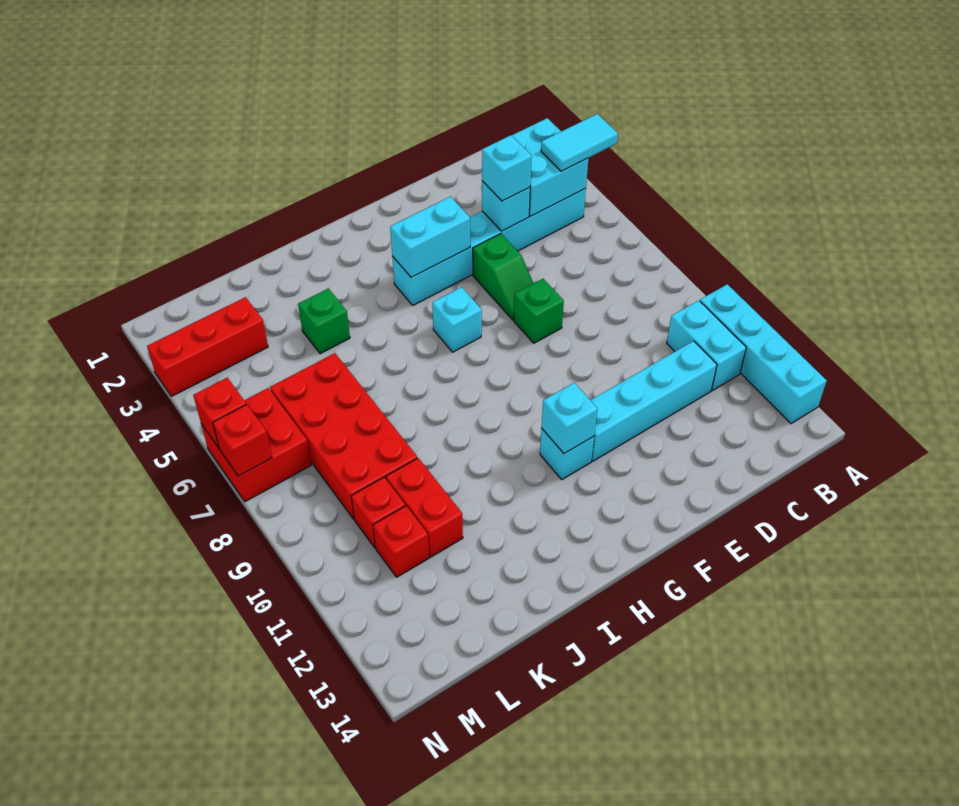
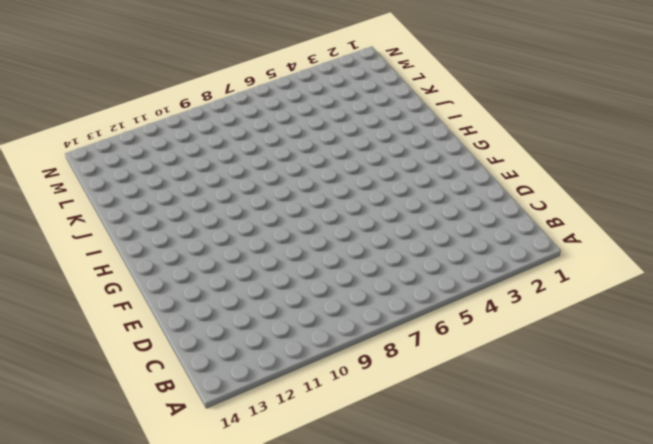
none -> cyan brick A10:A13 level 1
none -> cyan brick B4:G4 level 1
none -> cyan brick B10:B11 level 1

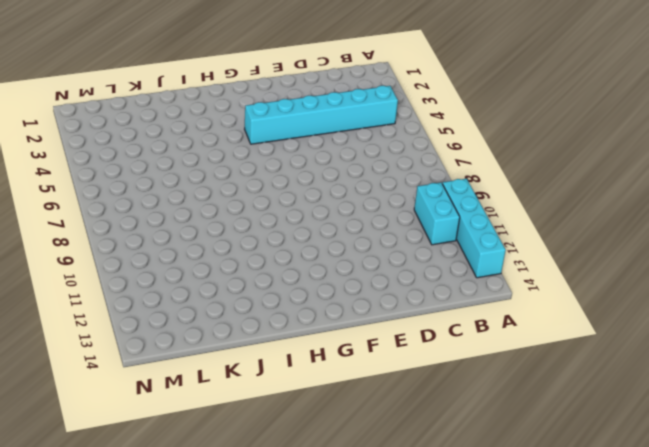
none -> cyan brick C11:F11 level 1
none -> green slope E5:E6 level 1 top 5
none -> green brick E7 level 1

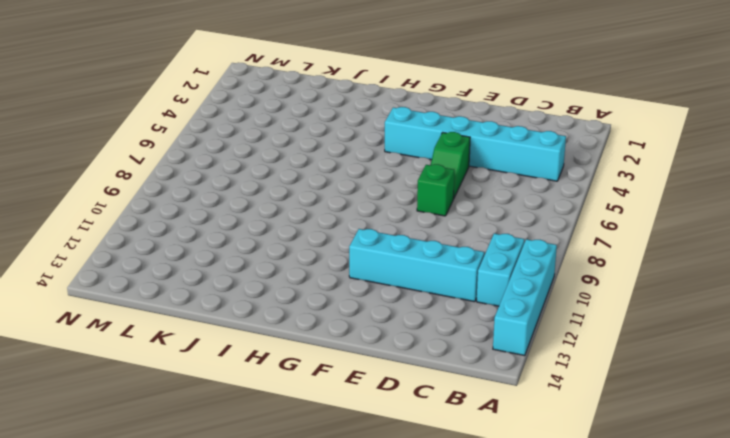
none -> cyan brick G6 level 1
none -> cyan brick G11 level 1
none -> green brick J4 level 1

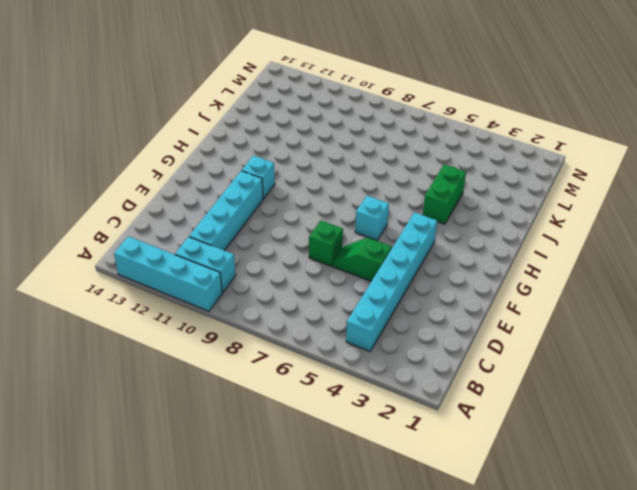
green brick I4:J4 level 1 -> green brick J4 level 1
none -> red brick K6:L9 level 1
none -> red brick K10:K11 level 1
none -> red brick L3:N3 level 1

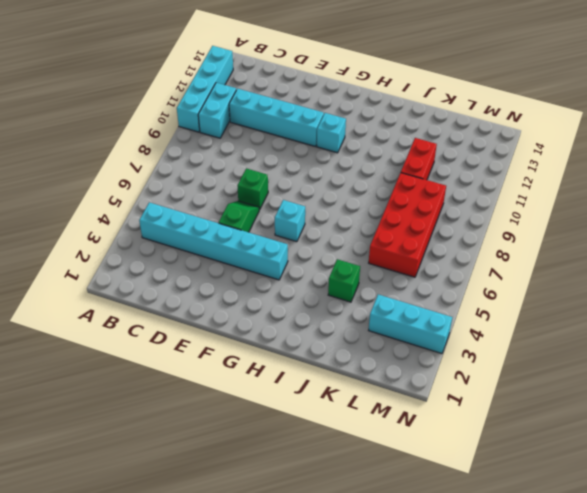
cyan brick L3:N3 level 1 -> red brick L3:N3 level 1
none -> red brick L10 level 1
none -> red brick L11 level 1
none -> red brick M6:N7 level 1

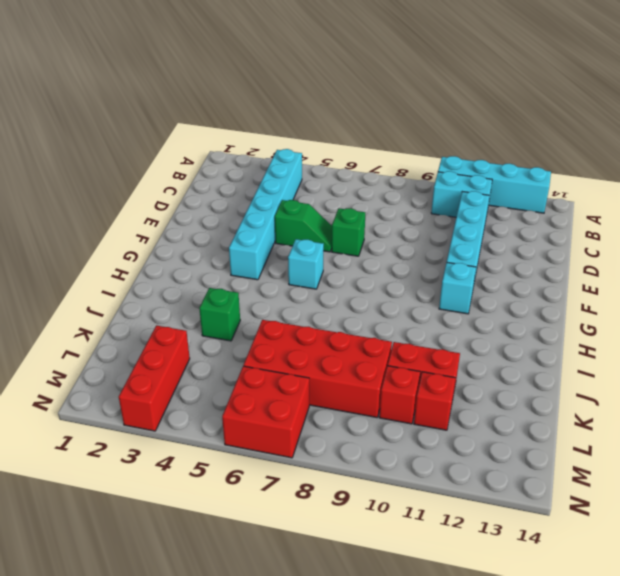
none -> cyan brick B3:C4 level 2
none -> cyan brick D4 level 2
none -> cyan brick F4:G4 level 2

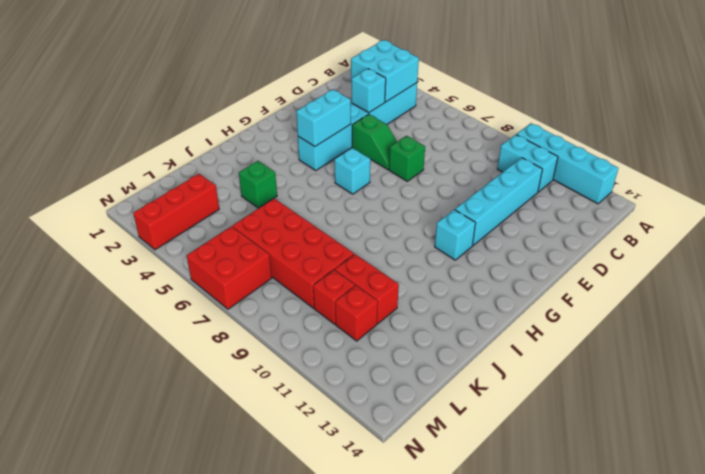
none -> cyan brick G11 level 2
none -> red brick N6 level 2
none -> red brick N7 level 2

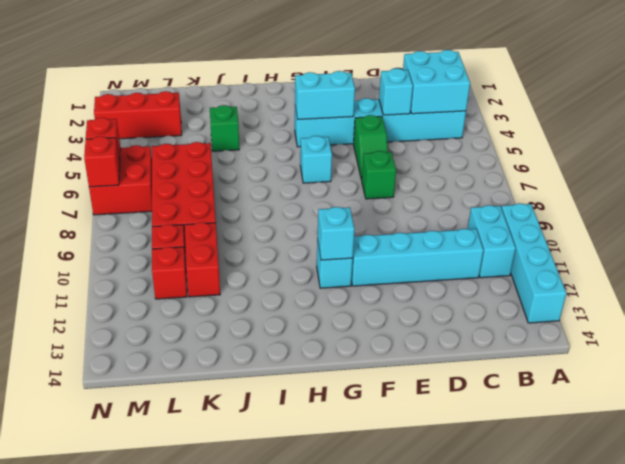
none -> cyan tile A4:B4 level 3
none -> cyan brick D4 level 3

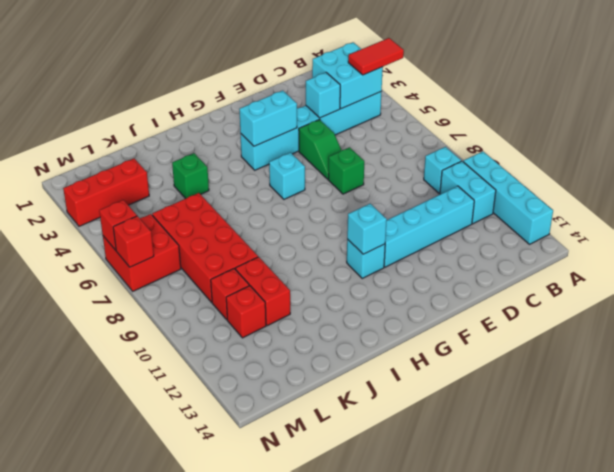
red tile A4:B4 level 3 -> cyan tile A4:B4 level 3
cyan brick B9 level 1 -> cyan brick D4 level 3

